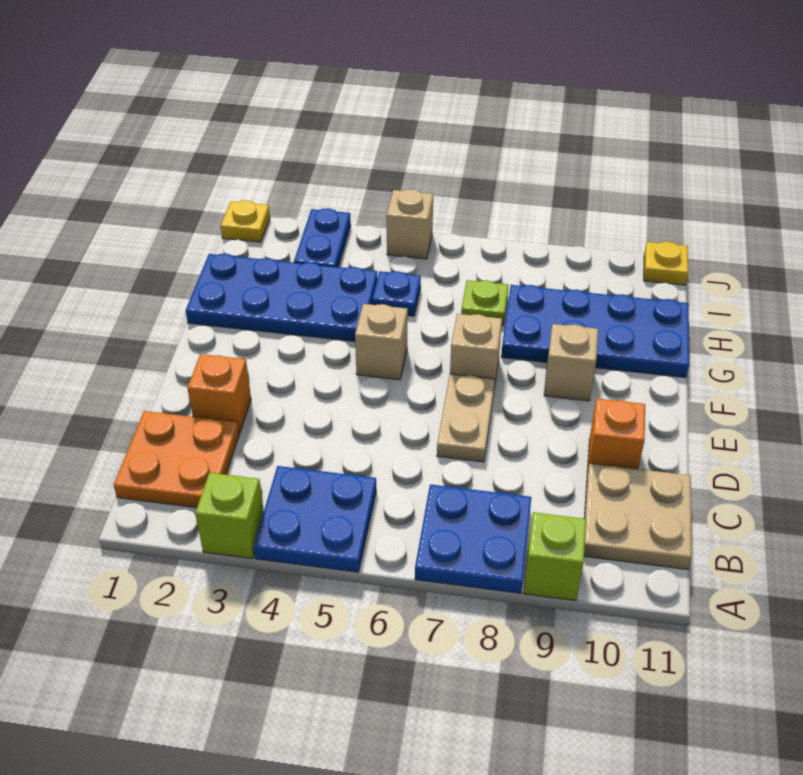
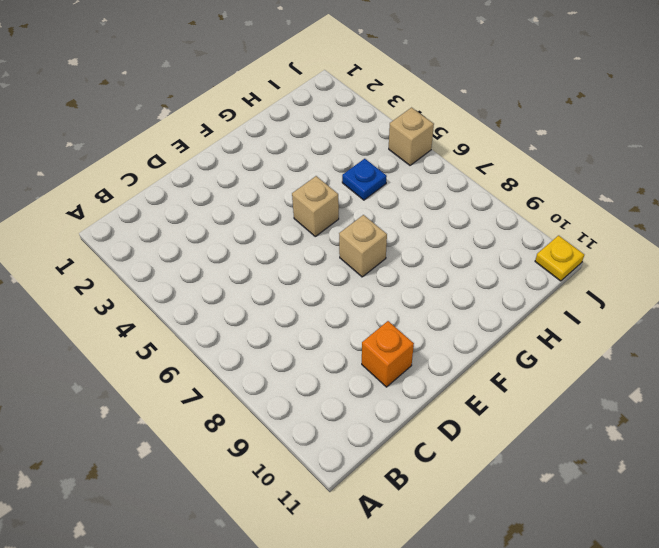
none -> lime brick A3 level 1
none -> blue plate A4:B5 level 1
none -> blue plate A7:B8 level 1

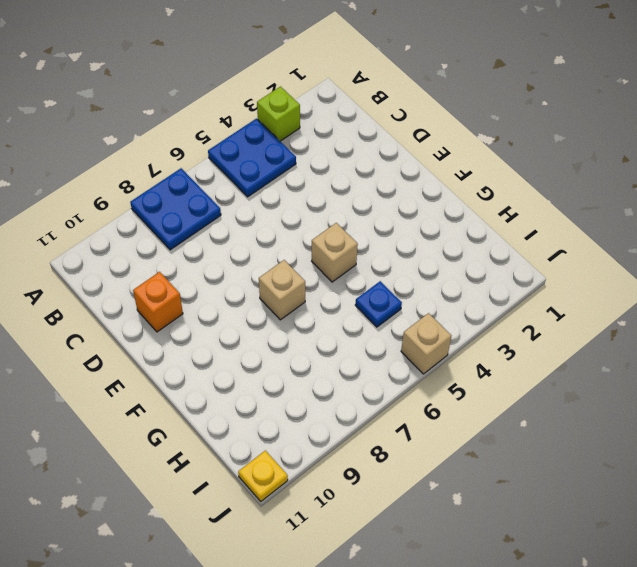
none -> lime brick A9 level 1
none -> orange plate B1:C2 level 1
none -> tan plate B10:C11 level 1

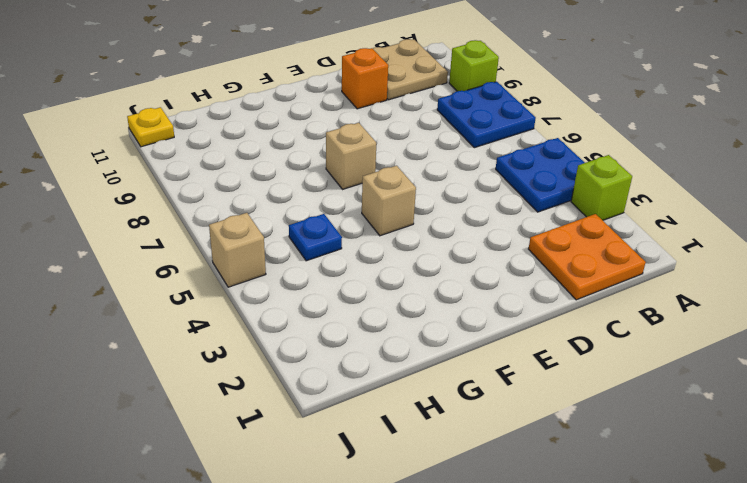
none -> orange brick D2 level 1
none -> tan plate D7:E7 level 1
none -> tan brick F9 level 1

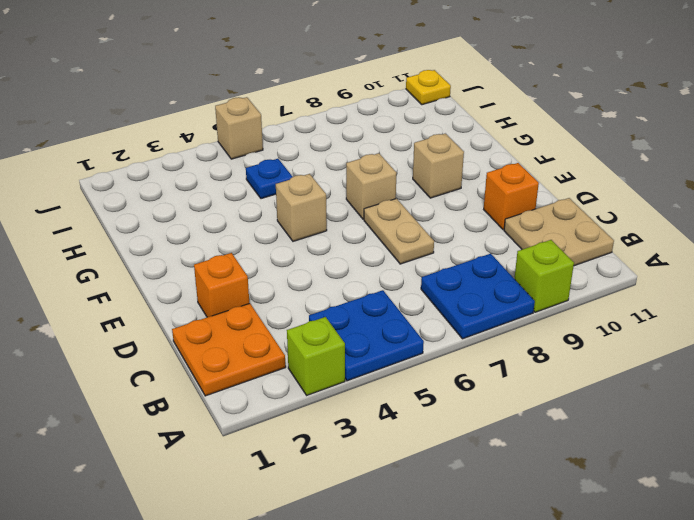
none -> blue plate G1:H4 level 1
none -> blue plate G8:H11 level 1
none -> lime plate H7 level 1

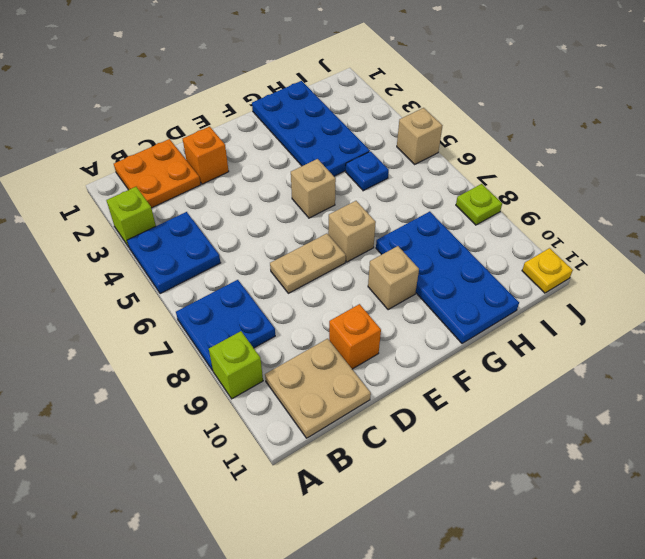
lime plate J8 level 1 -> lime plate H7 level 1
none -> blue plate I3:J3 level 1
none -> yellow plate J1 level 1

